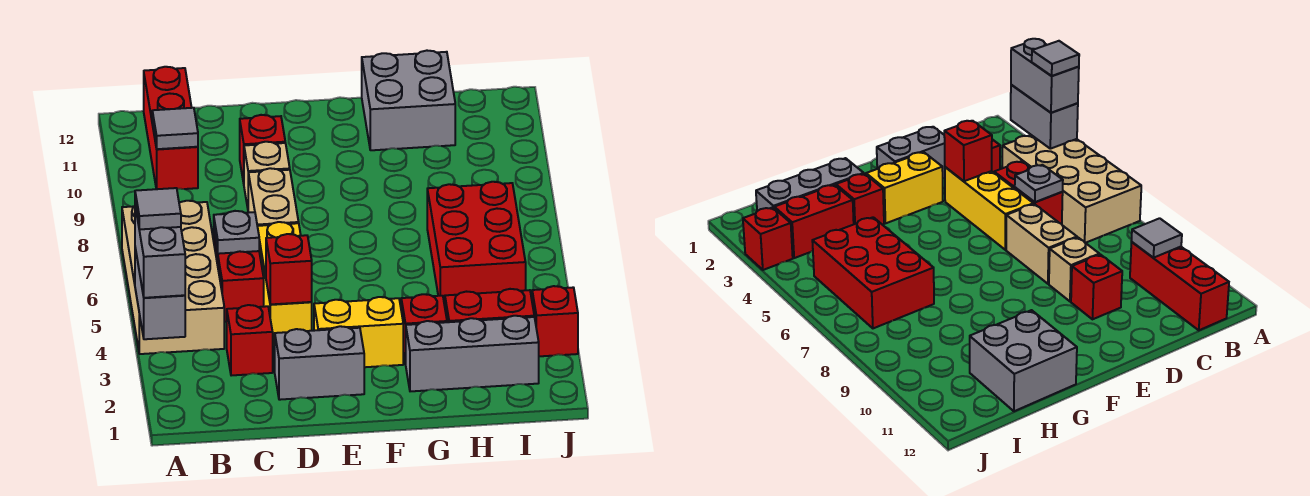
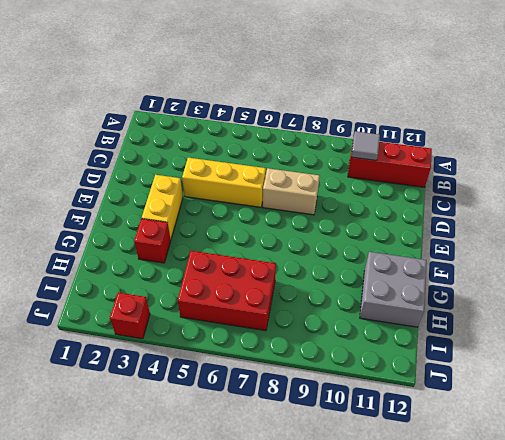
none -> tan brick A4:B7 level 1
none -> red brick C3 level 1
none -> red brick C5:C6 level 1

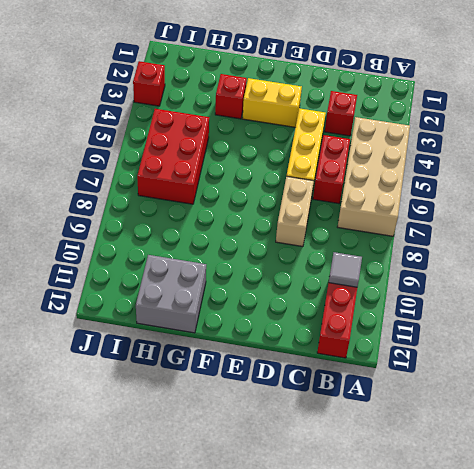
none -> grey brick D2:E2 level 1
none -> tan brick D9 level 1
none -> red brick D10 level 1

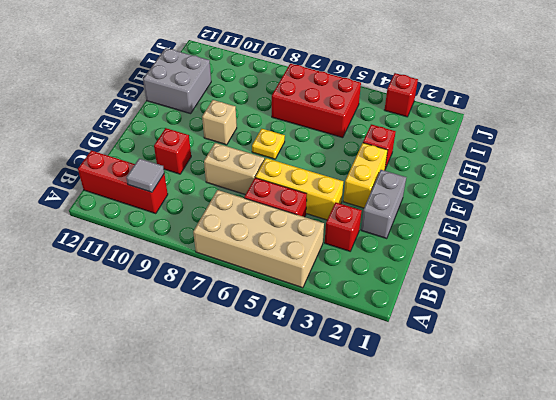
yellow plate F7 level 1 -> none
tan brick F9 level 1 -> tan brick D9 level 1
none -> grey brick G2:I2 level 1
none -> red brick H3:I3 level 1
none -> grey brick A3:A4 level 2

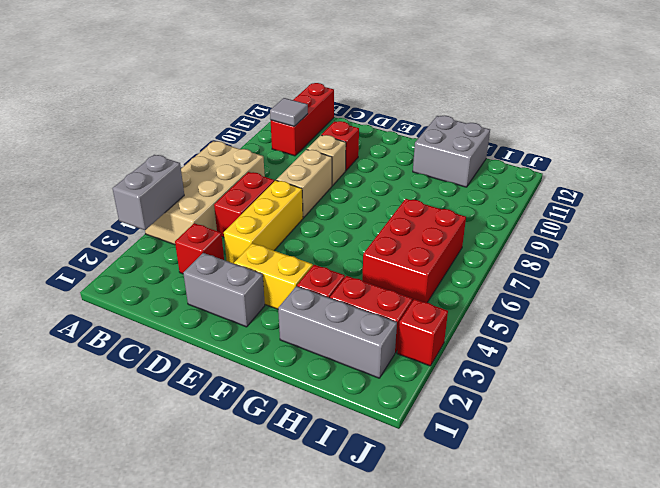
none -> grey plate C6 level 2
none -> red brick D4 level 2
none -> grey brick A3:A4 level 3

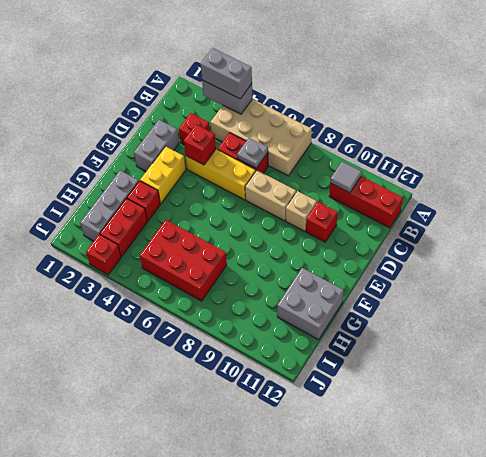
none -> grey tile A4 level 4

